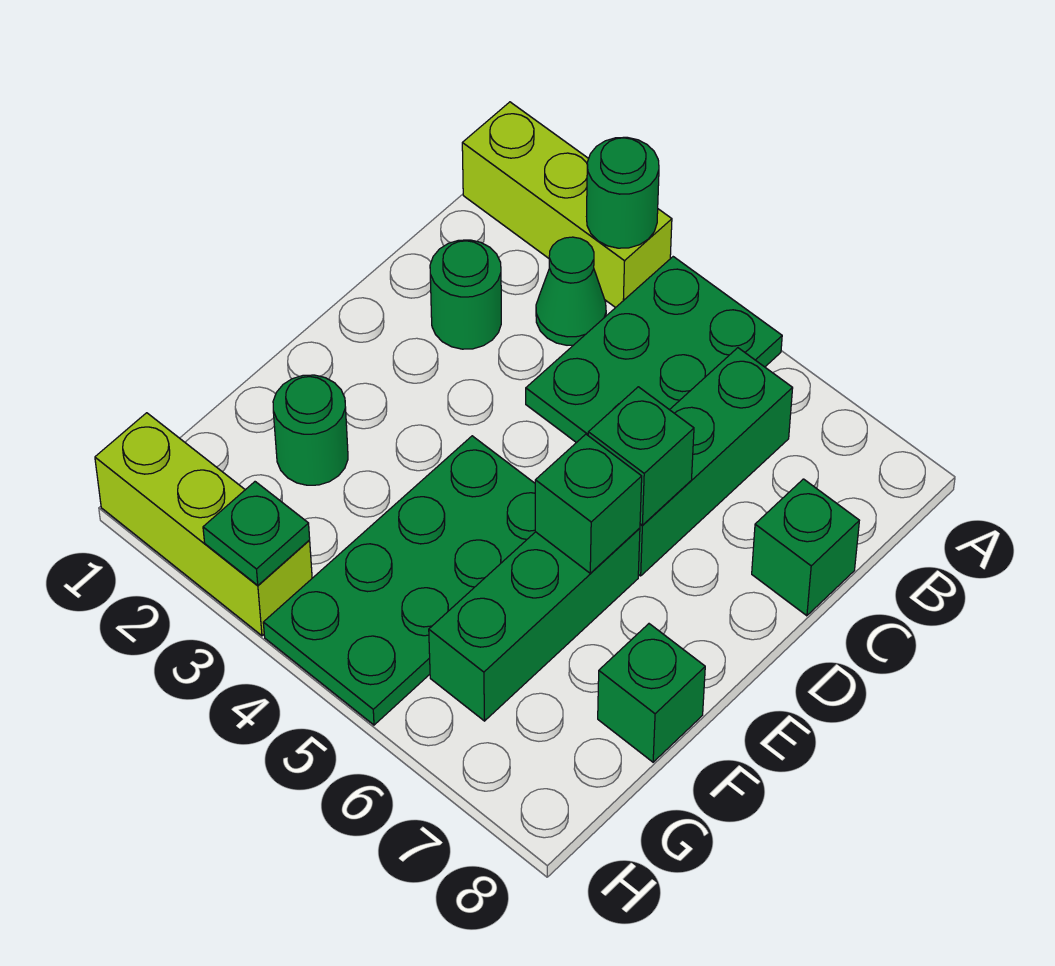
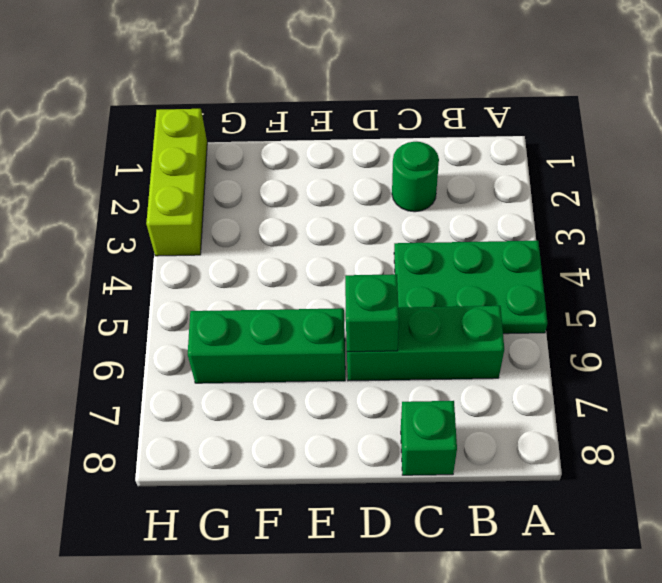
none -> lime brick A1:A3 level 1
none -> green cone B3 level 1
none -> green plate E4:H5 level 1

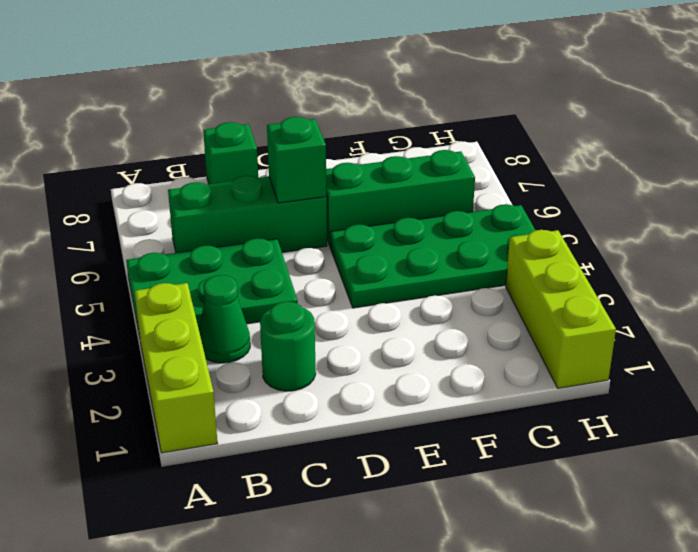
none -> green round brick F2 level 1
none -> green brick F8 level 1
none -> green round brick A3 level 2

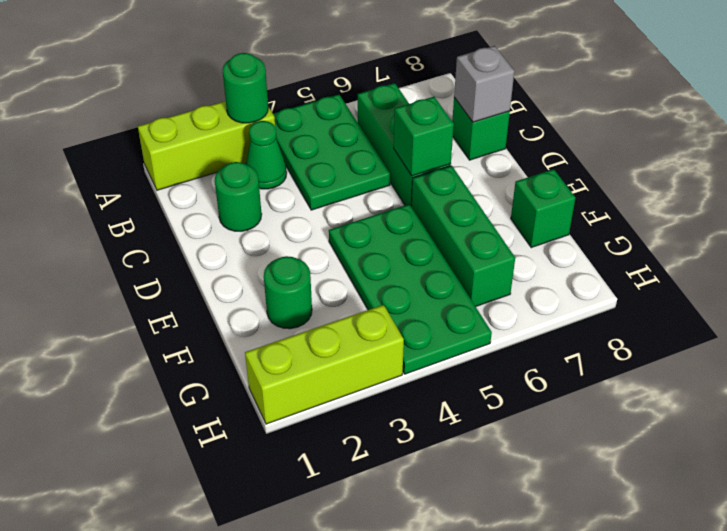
grey brick C8 level 2 -> none
none -> green brick E6 level 2
none -> green plate H3 level 2

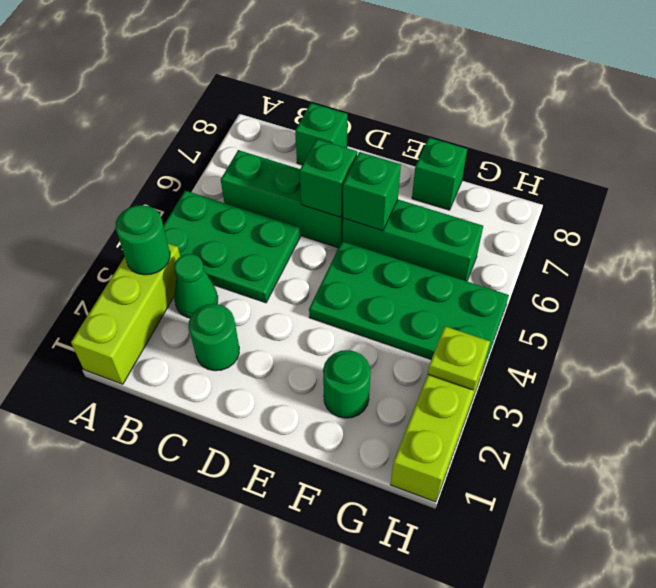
lime plate H3 level 2 -> green plate H3 level 2

